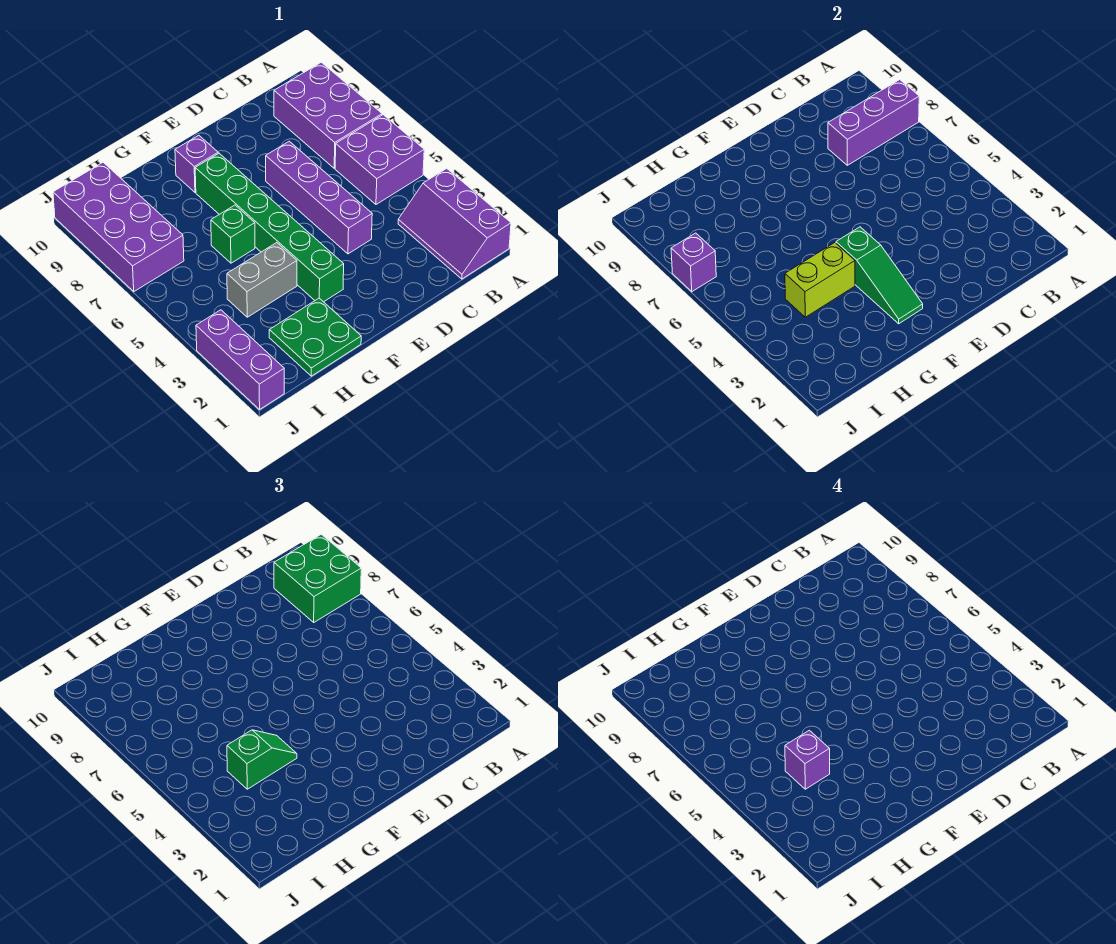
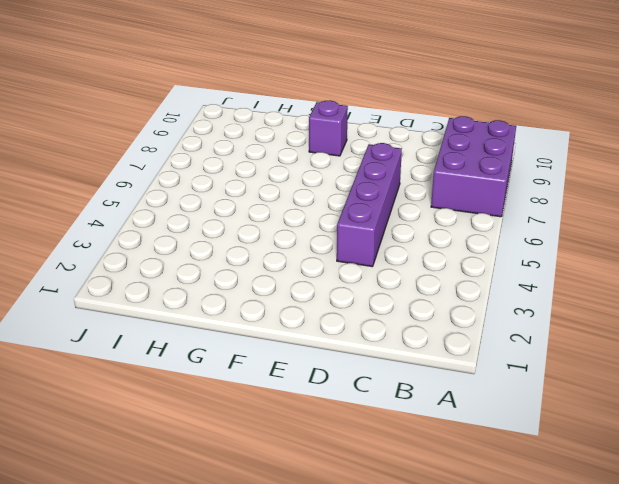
none -> purple slope A1:B3 level 1 top A
none -> purple brick A5:B6 level 1
none -> green brick F3:F8 level 1

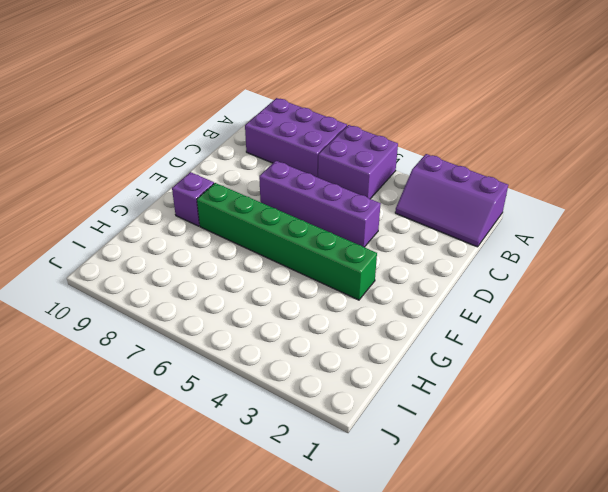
none -> green plate G1:H2 level 1
none -> grey brick G4:H4 level 1
none -> green brick G6 level 1

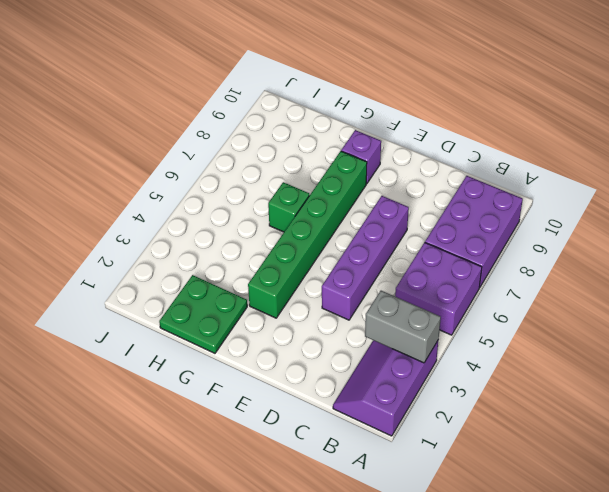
grey brick A3:B3 level 2 -> grey brick G4:H4 level 1
none -> purple brick I7:J10 level 1
none -> purple brick J1:J3 level 1
none -> purple brick A8:C8 level 2

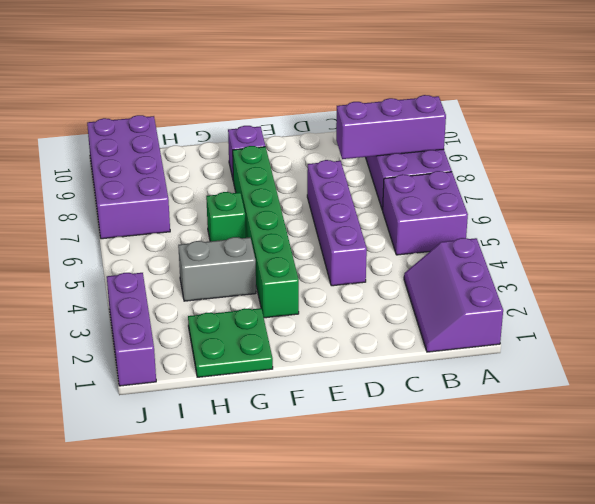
none -> green slope F2:F4 level 2 top 4
none -> lime brick G4:H4 level 2
none -> purple brick J7 level 2

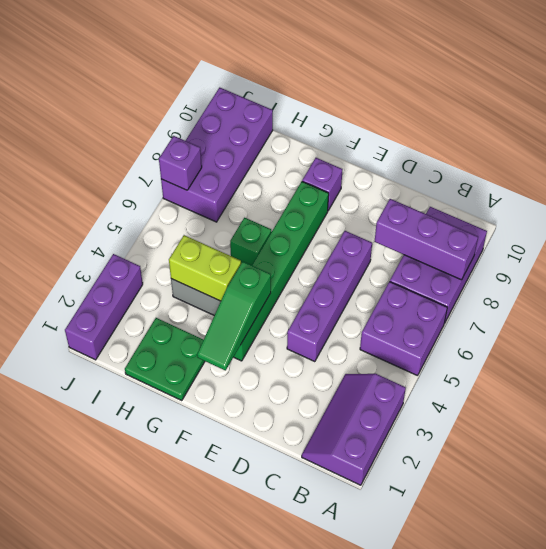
none -> green brick A8:B9 level 3
none -> green slope G4:H4 level 3 top H
none -> purple brick H4 level 4

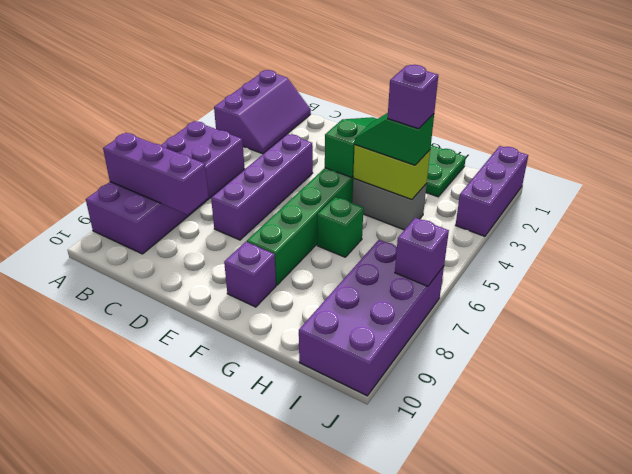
none -> green brick A8:B9 level 3

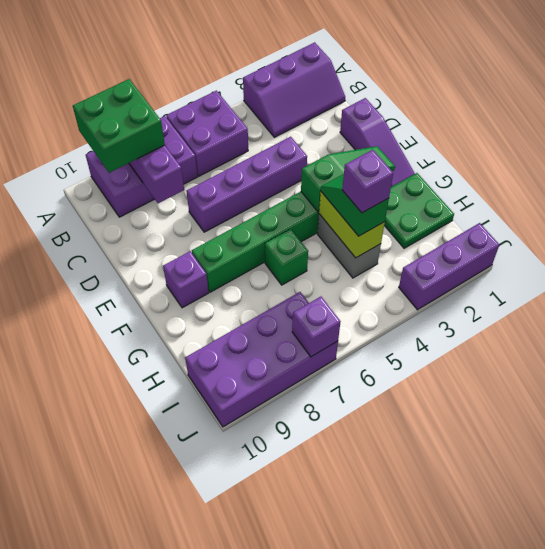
purple slope D1:F1 level 1 top D -> none

